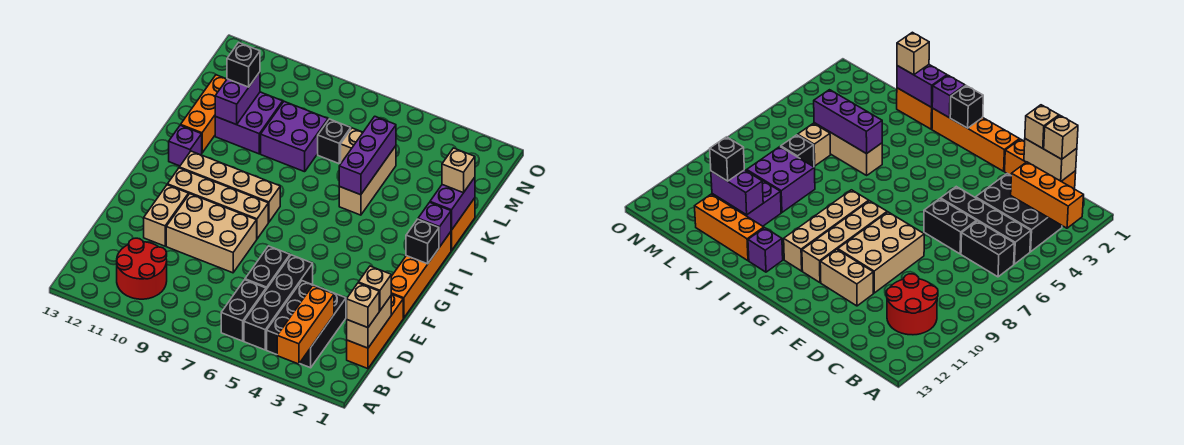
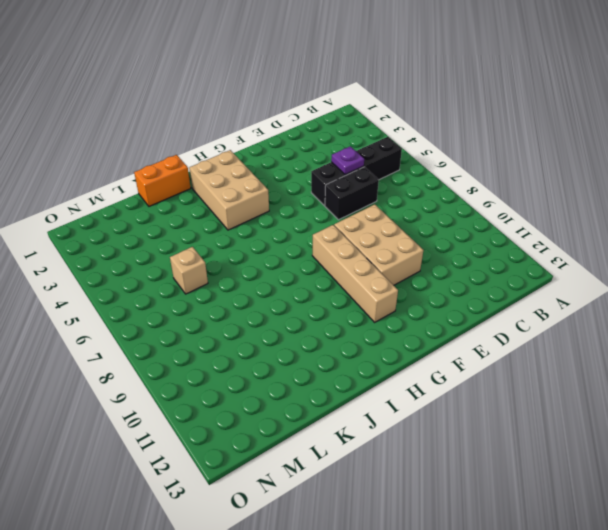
purple plate D5 level 2 -> none
tan brick H2:I4 level 1 -> none
none -> black brick B3:D4 level 1
none -> black brick B6:C6 level 1
none -> red round brick B10:C11 level 1
none -> orange brick C1:E1 level 1

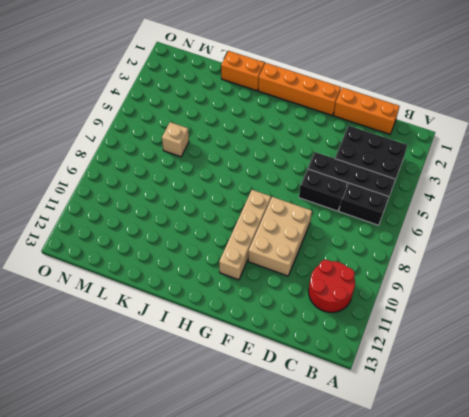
none -> tan brick E11:F11 level 1
none -> tan brick H8:H11 level 1
none -> purple brick I12 level 1
none -> tan brick J5:L5 level 1

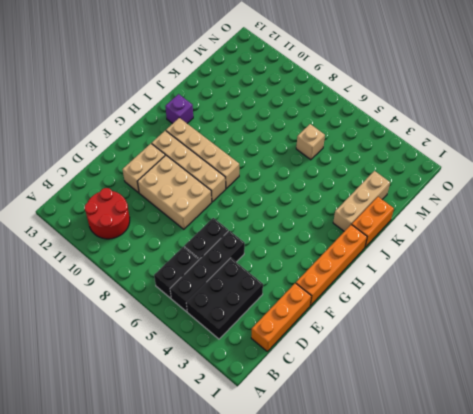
tan brick J2:L2 level 1 -> tan brick J5:L5 level 1
none -> orange brick J12:L12 level 1
none -> purple brick K8:L9 level 1
none -> purple brick K10:L11 level 1
none -> black brick L7 level 1

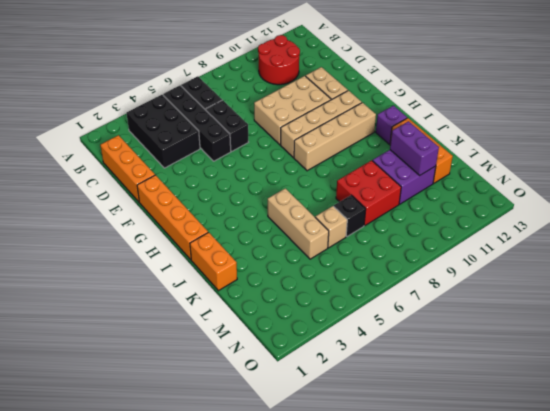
red brick K8:L9 level 1 -> purple brick K8:L9 level 1
none -> orange brick A3:C3 level 2
none -> tan brick C1:D1 level 2
none -> black brick H1 level 2
none -> purple brick I1 level 2

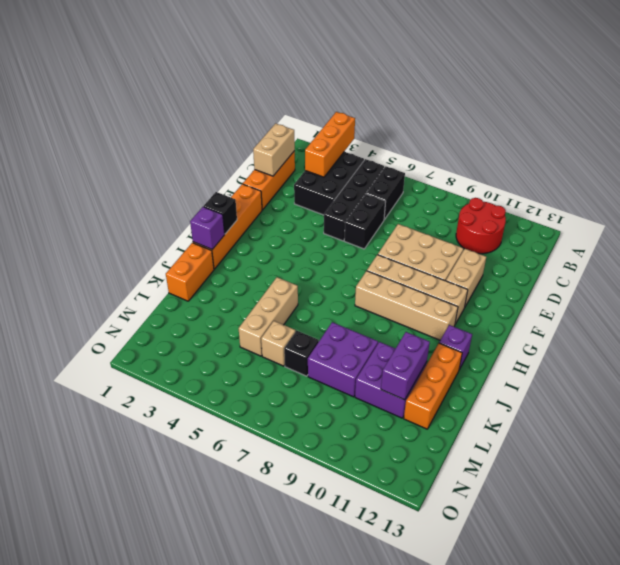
none -> purple brick J1:K1 level 2
none -> purple brick J5:L5 level 2
none -> tan brick C1 level 3
none -> tan brick D1 level 3

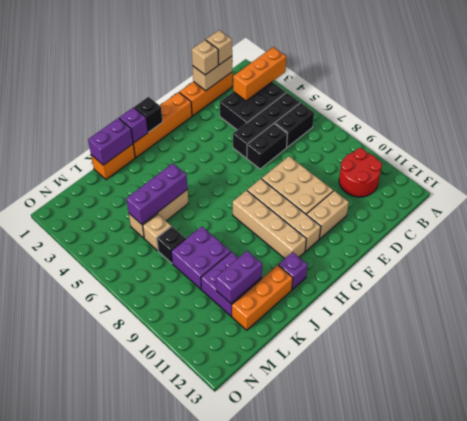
none -> tan brick K1 level 3
none -> black brick L11 level 3

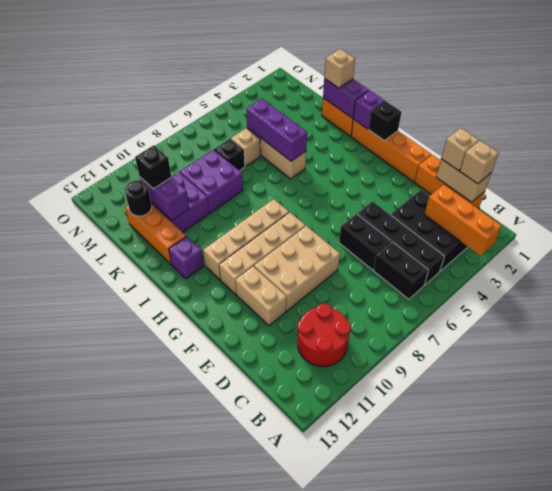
black round brick L12 level 2 -> none

